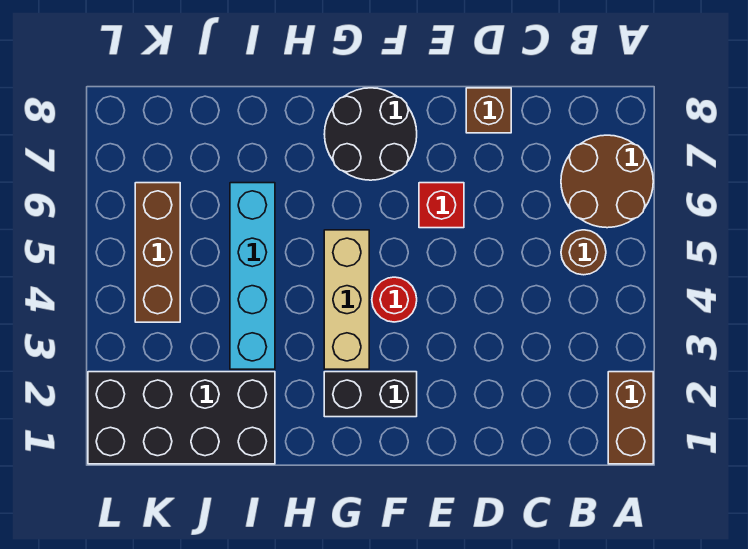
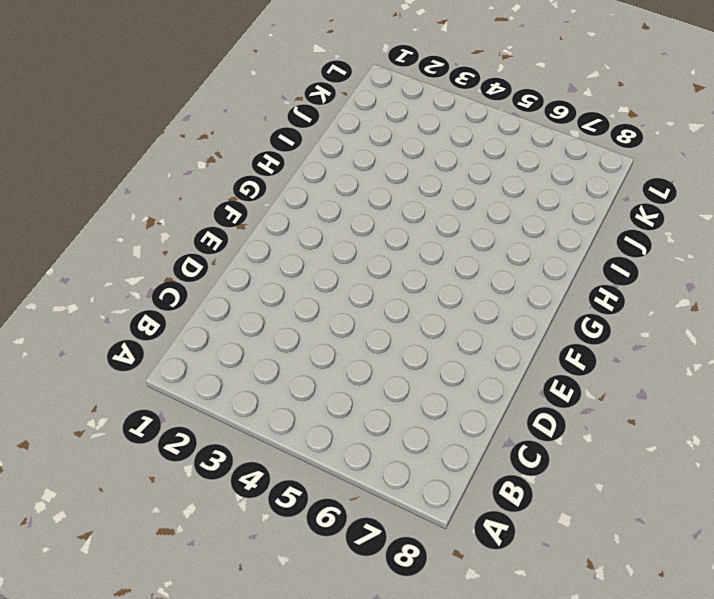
none -> brown brick A1:A2 level 1
none -> brown round brick A6:B7 level 1
none -> brown round brick B5 level 1

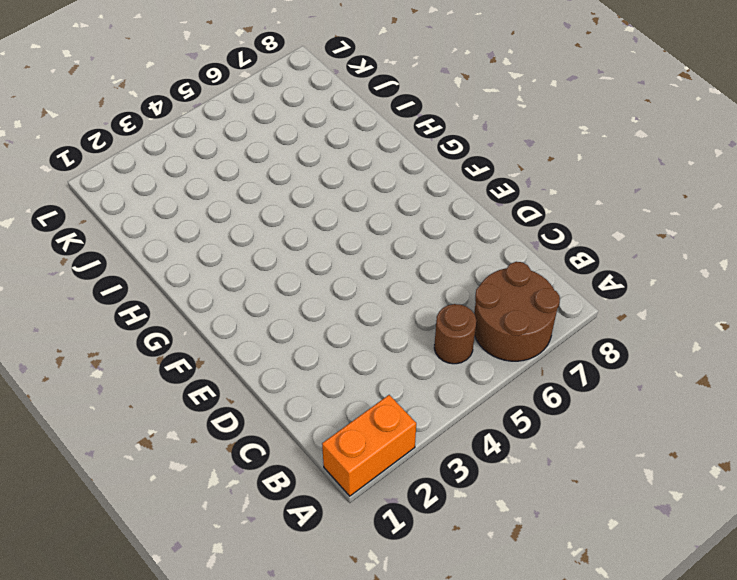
orange brick A1:A2 level 1 -> brown brick A1:A2 level 1
none -> brown brick D8 level 1
none -> red brick E6 level 1
none -> black brick F2:G2 level 1

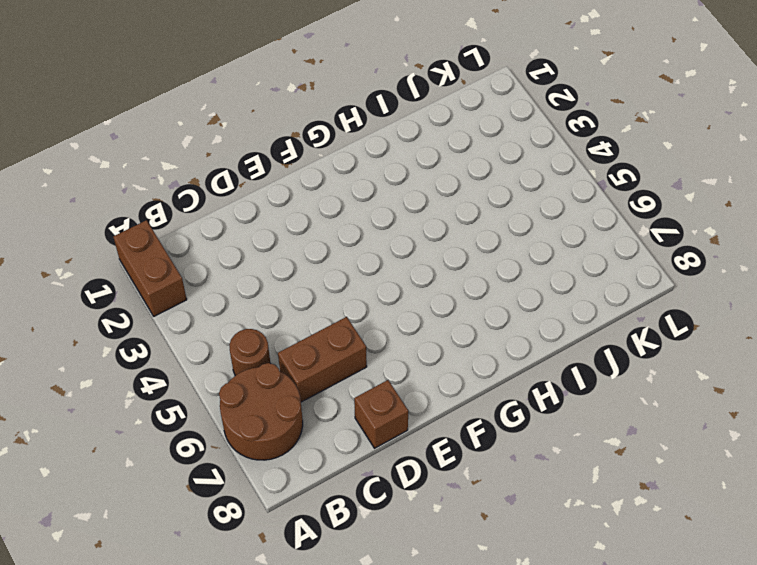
brown brick C6:D6 level 1 -> none
none -> red brick E6 level 1
none -> black brick F2:G2 level 1
none -> red round brick F4 level 1

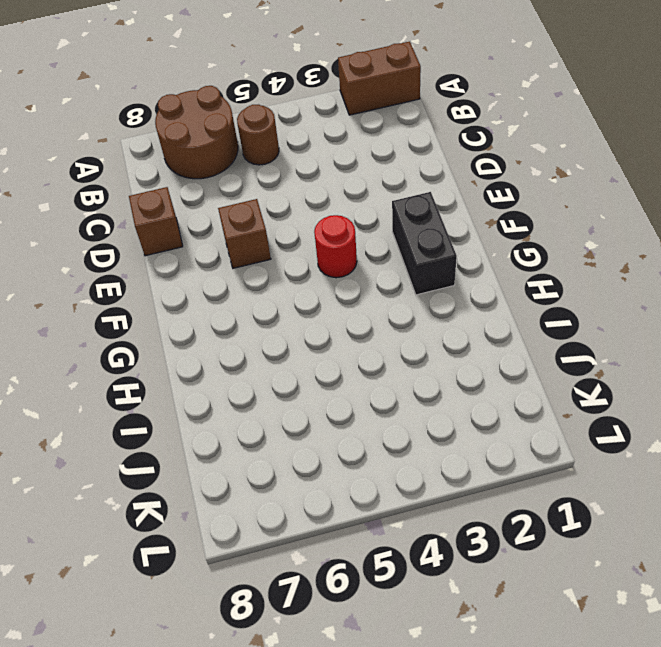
brown brick E6 level 1 -> red brick E6 level 1
none -> black round brick F7:G8 level 1
none -> tan brick G3:G5 level 1
none -> black brick I1:L2 level 1

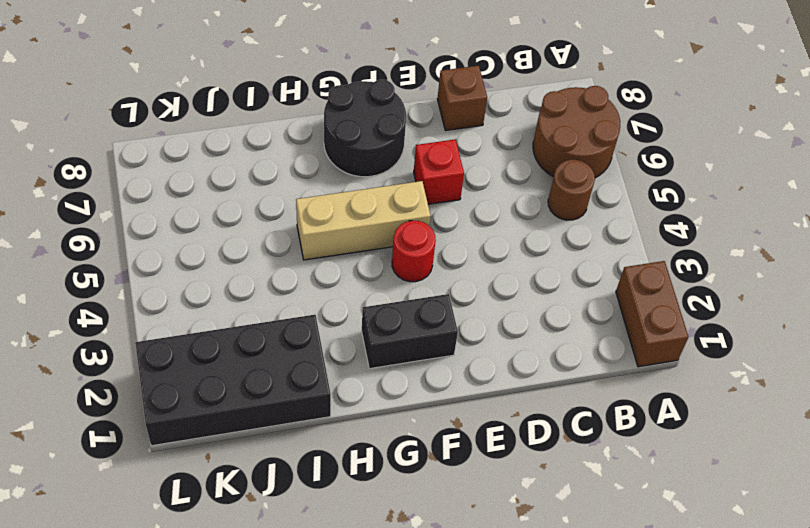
tan brick F5:H5 level 1 -> tan brick G3:G5 level 1
none -> cyan brick I3:I6 level 1
none -> brown brick K4:K6 level 1

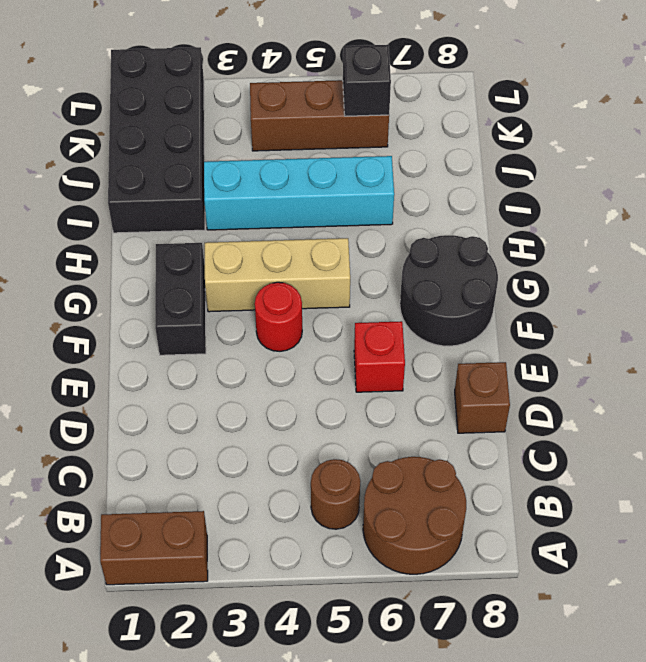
black brick K6 level 2 -> none

